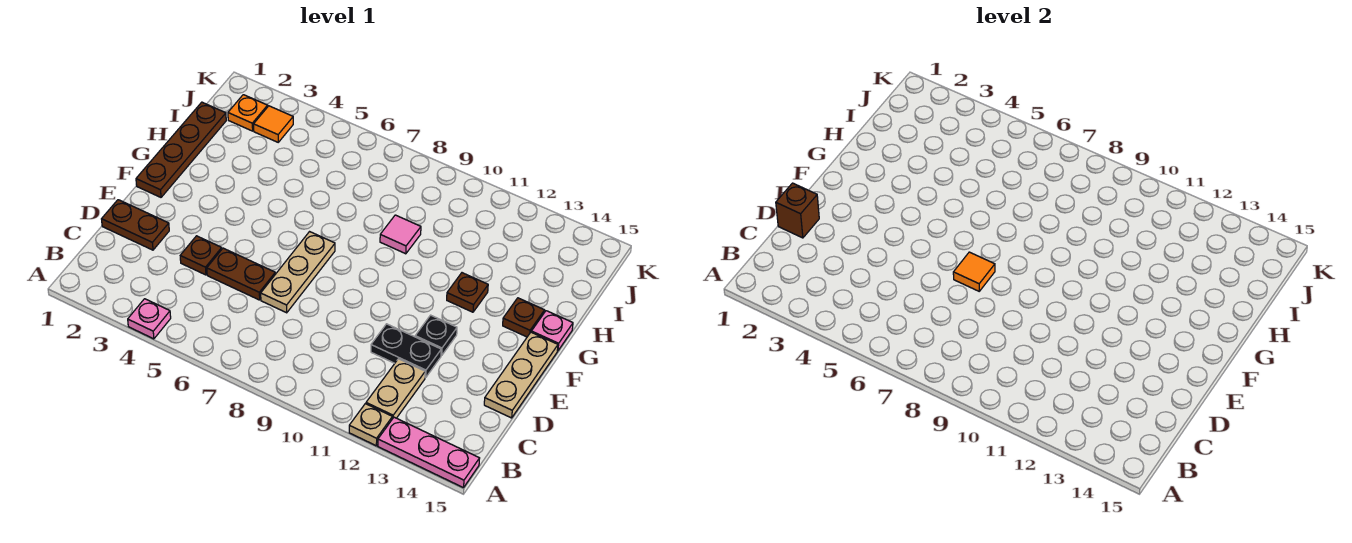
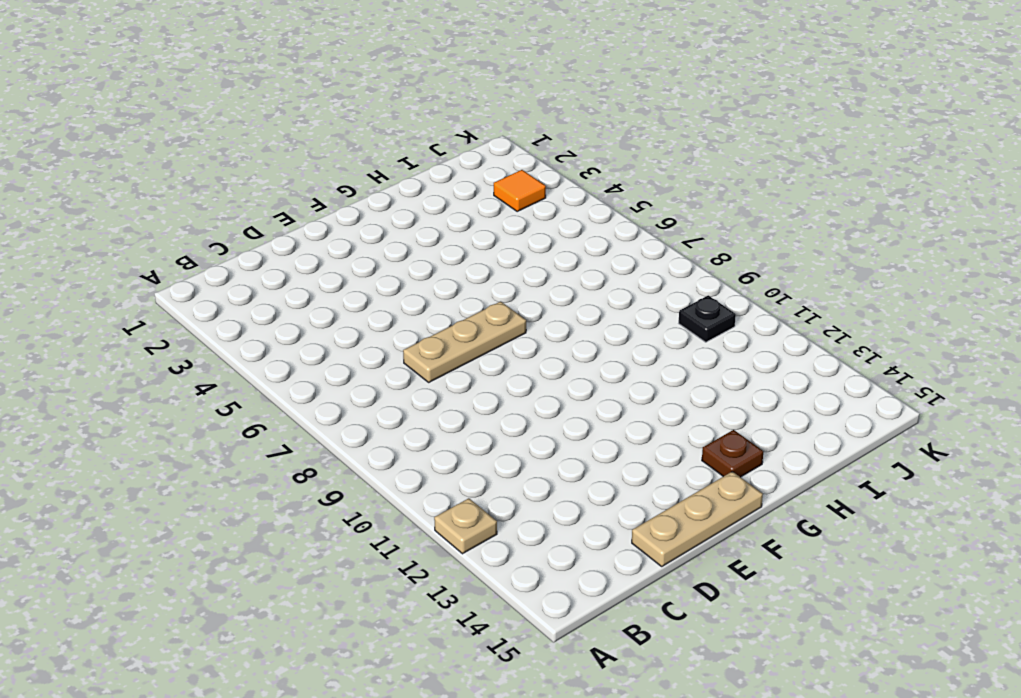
black plate J10 level 1 -> black plate E12 level 1
none -> pink plate A4 level 1
none -> pink plate A13:A15 level 1
none -> tan plate B12:C12 level 1

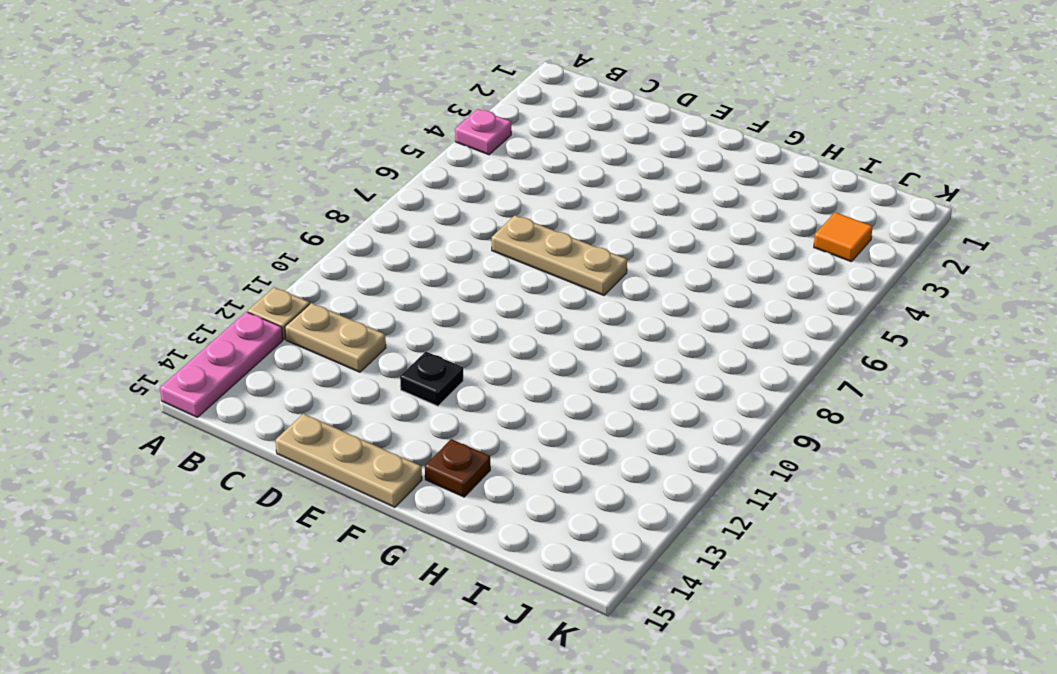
none -> brown plate D1:D2 level 1
none -> brown plate D4 level 1
none -> brown plate D5:D6 level 1

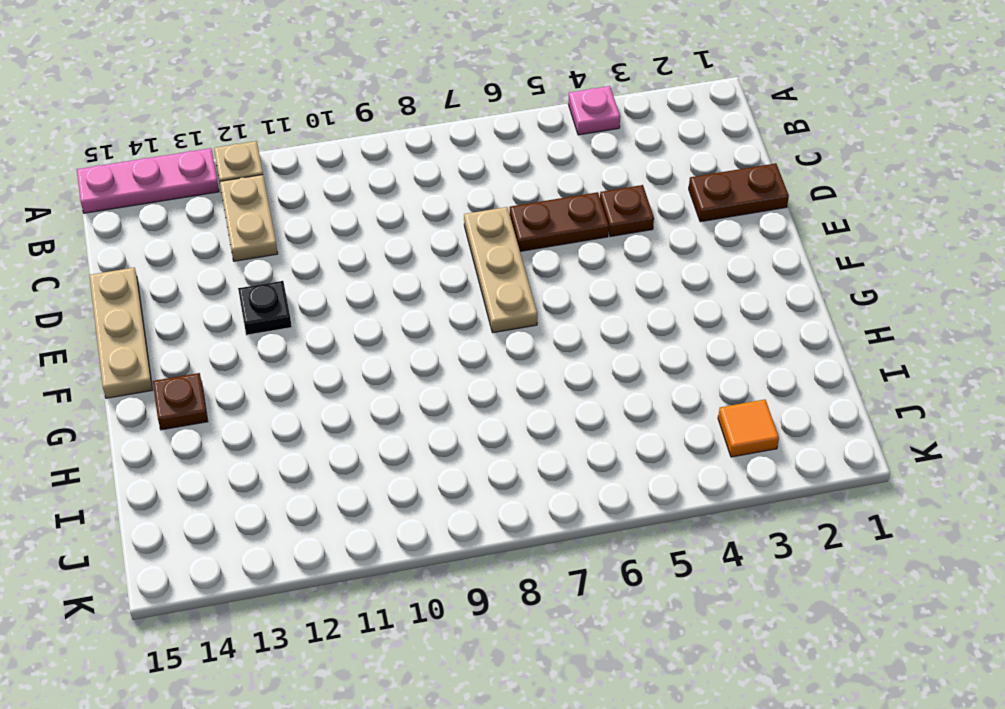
none -> black plate D11:D12 level 1
none -> brown plate F1:I1 level 1
none -> brown plate G12 level 1

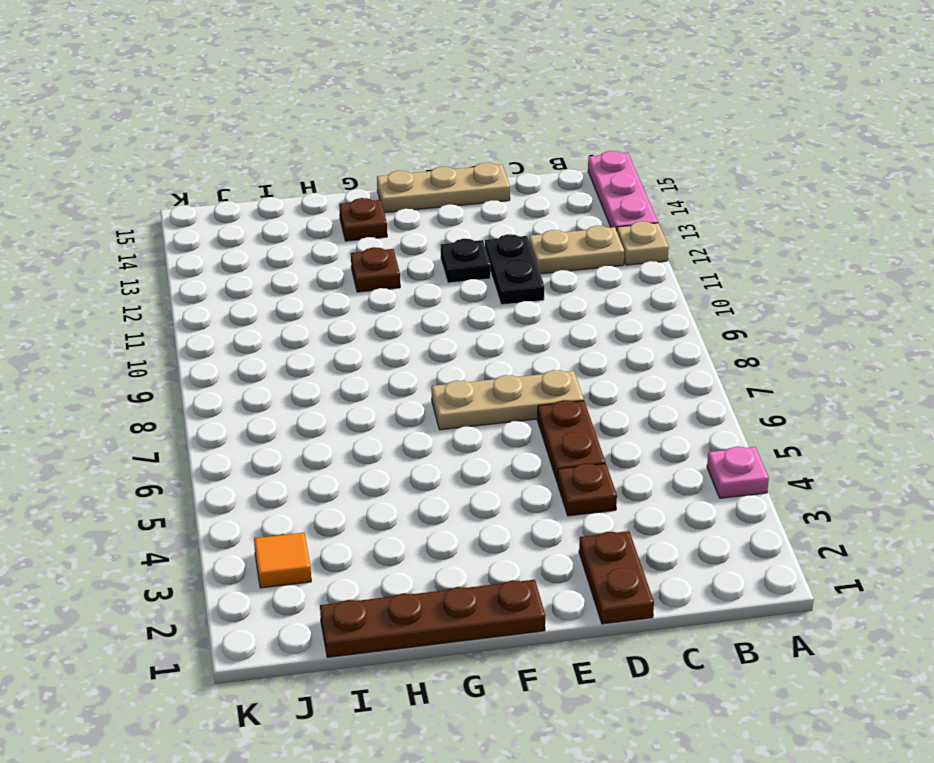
none -> pink plate G15 level 1
none -> pink tile H9 level 1
none -> orange plate J2 level 1

